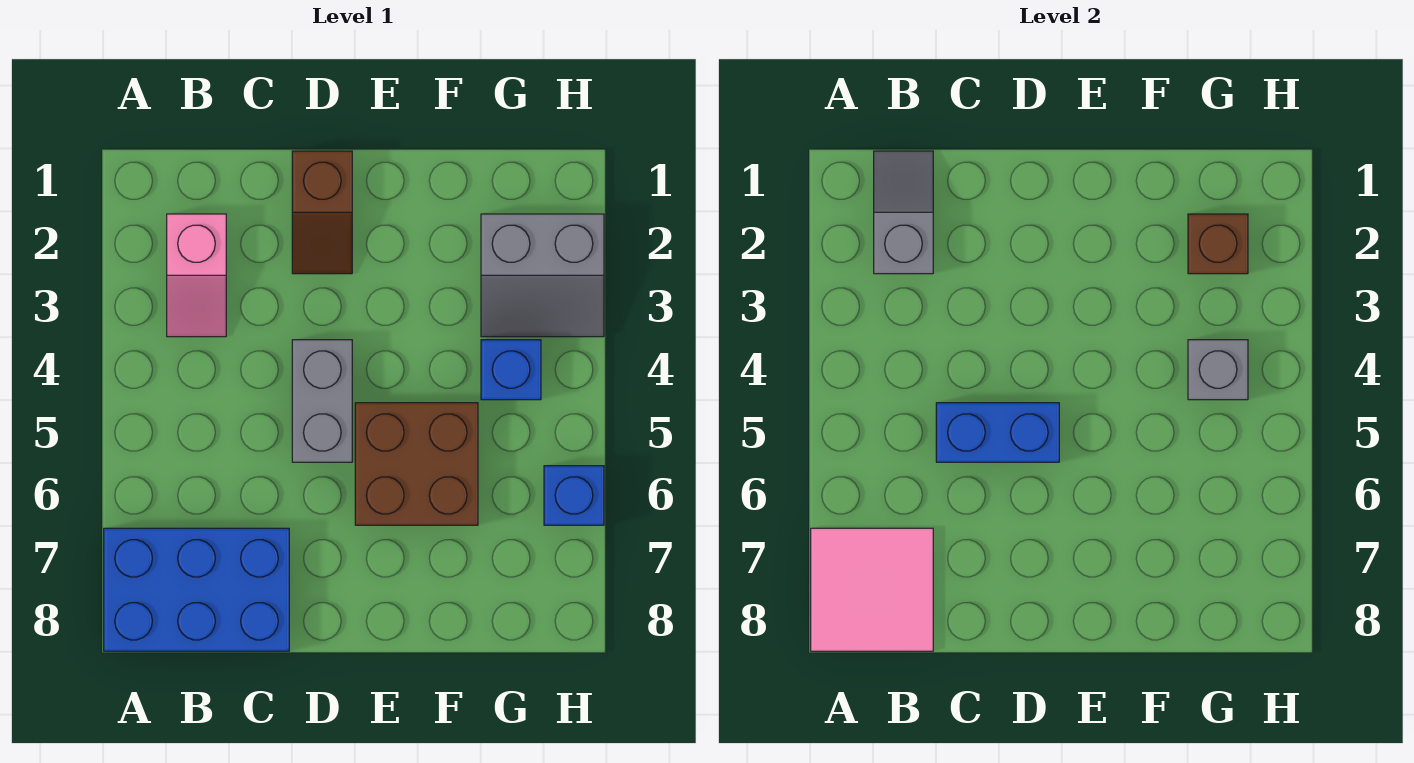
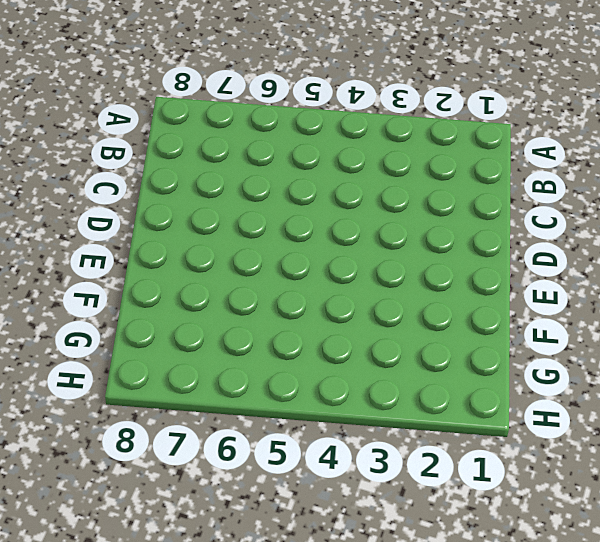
none -> blue brick A7:C8 level 1
none -> pink slope B2:B3 level 1 top 2
none -> brown slope D1:D2 level 1 top 1

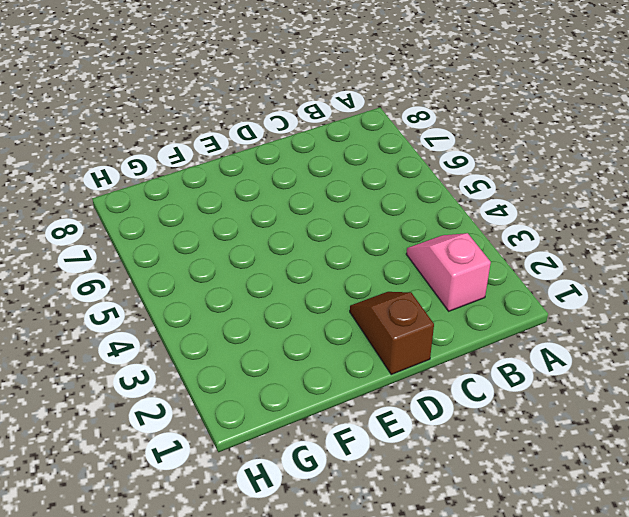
none -> blue brick A7:C8 level 1
none -> grey brick D4:D5 level 1
none -> brown brick E5:F6 level 1

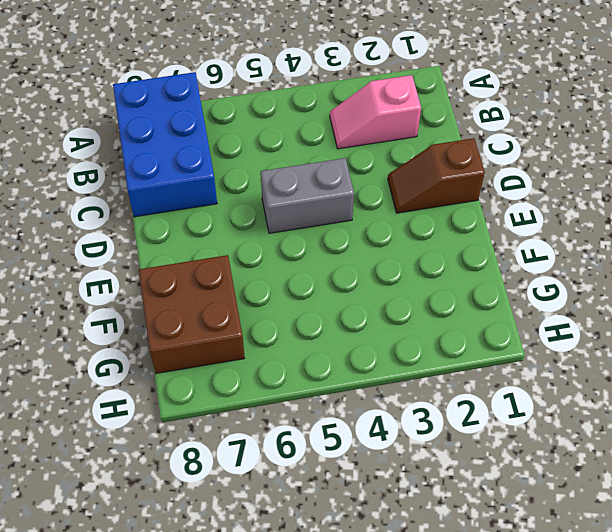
brown brick F7:G8 level 1 -> brown brick E5:F6 level 1
none -> grey slope G2:H3 level 1 top 2
none -> blue brick G4 level 1
none -> blue brick H6 level 1

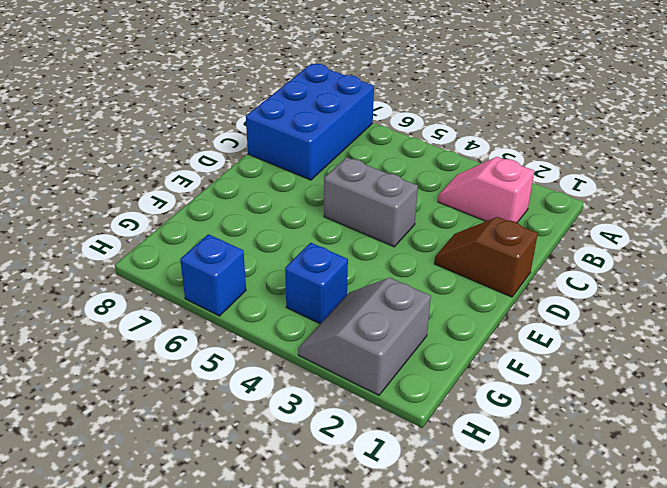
none -> brown brick E5:F6 level 1
none -> pink tile A7:B8 level 2
none -> grey slope B1:B2 level 2 top 2

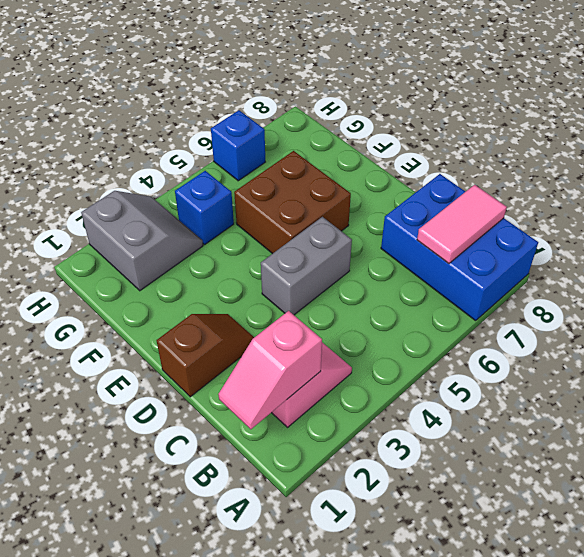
pink slope B1:B2 level 2 top 2 -> grey slope B1:B2 level 2 top 2
pink tile B7:B8 level 2 -> pink tile A7:B8 level 2
none -> blue brick C5:D5 level 2
none -> brown brick G2 level 2
none -> grey brick G4 level 2

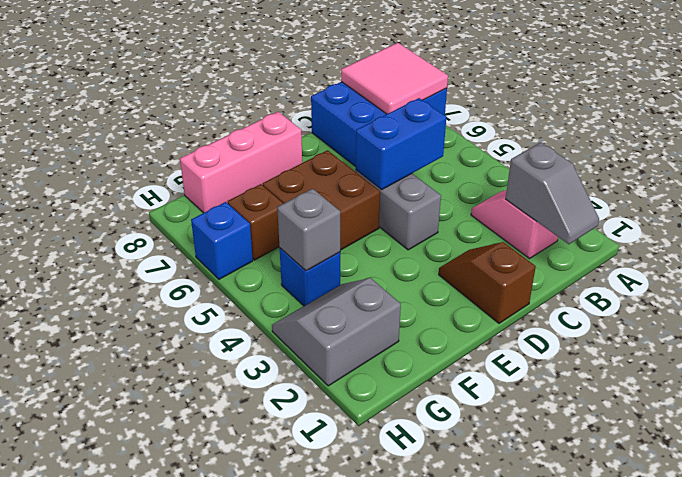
pink brick E8:G8 level 1 -> none
brown brick G6 level 1 -> brown brick G2 level 2

